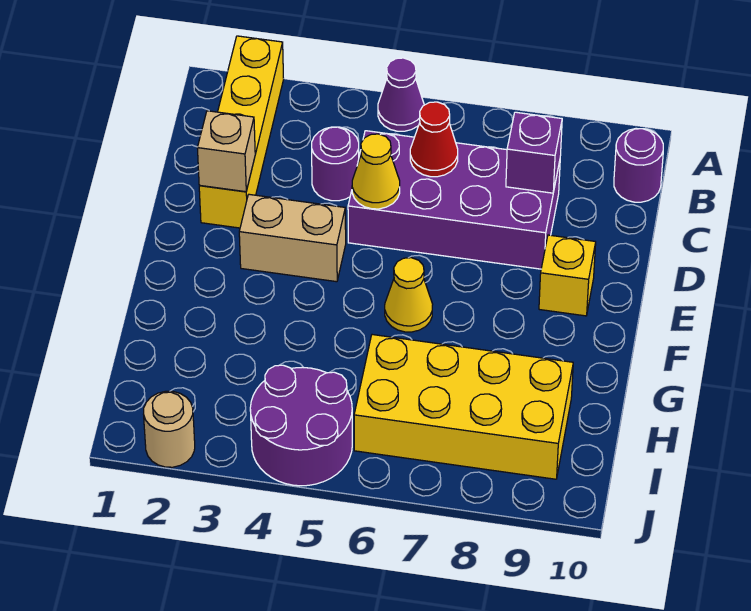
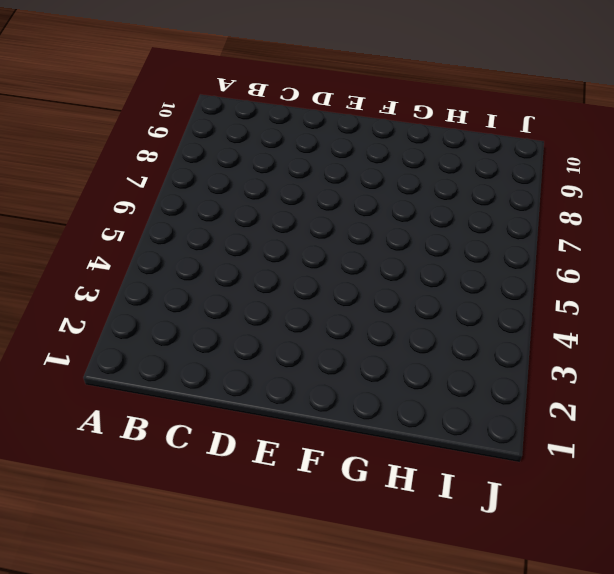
none -> yellow brick A2:D2 level 1
none -> purple cone A5 level 1
none -> purple round brick B10 level 1

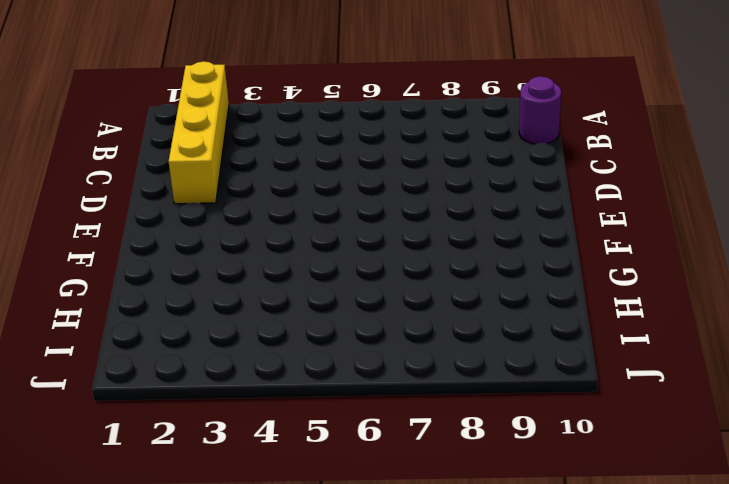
none -> purple cone A5 level 1
none -> purple round brick C4 level 1
none -> purple brick C5:D8 level 1

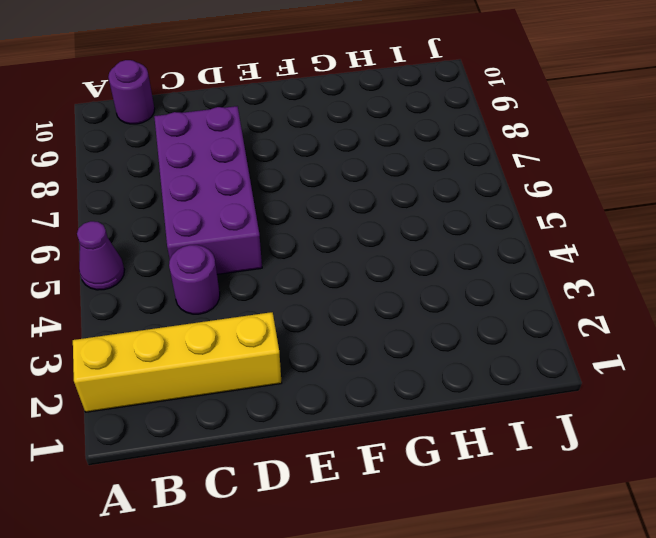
none -> tan brick E3:E4 level 1
none -> yellow brick E9 level 1
none -> yellow cone F6 level 1

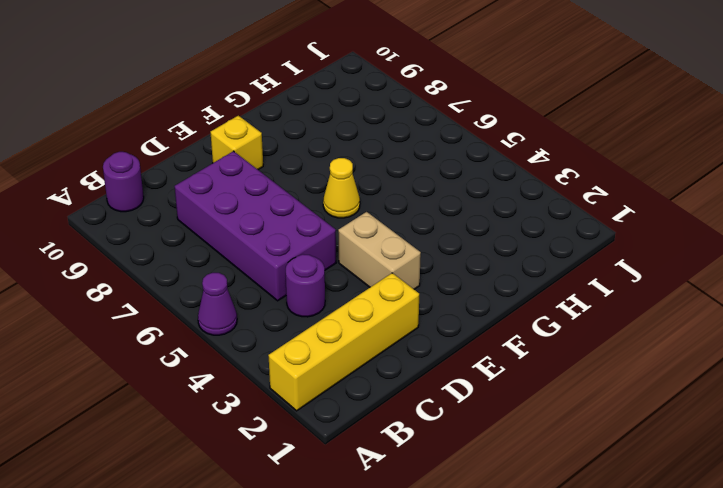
none -> yellow brick H6:I9 level 1
none -> purple round brick I4:J5 level 1
none -> tan round brick J2 level 1

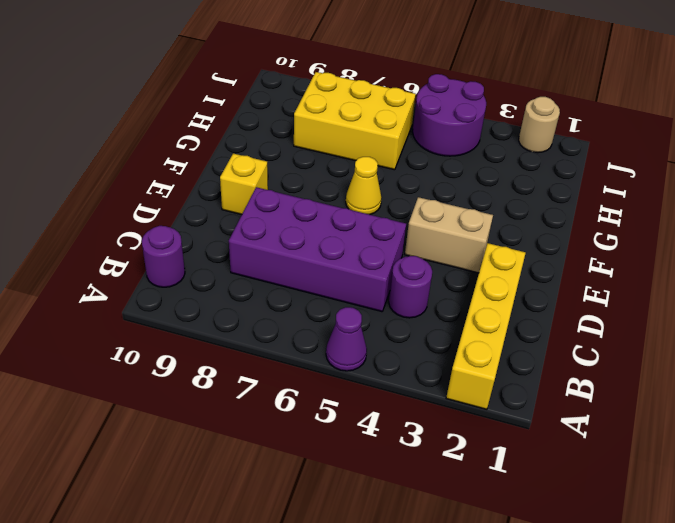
yellow brick H6:I8 level 1 -> yellow brick H6:I9 level 1
none -> red cone C6 level 2
none -> purple brick C8 level 2
none -> tan brick D2 level 2

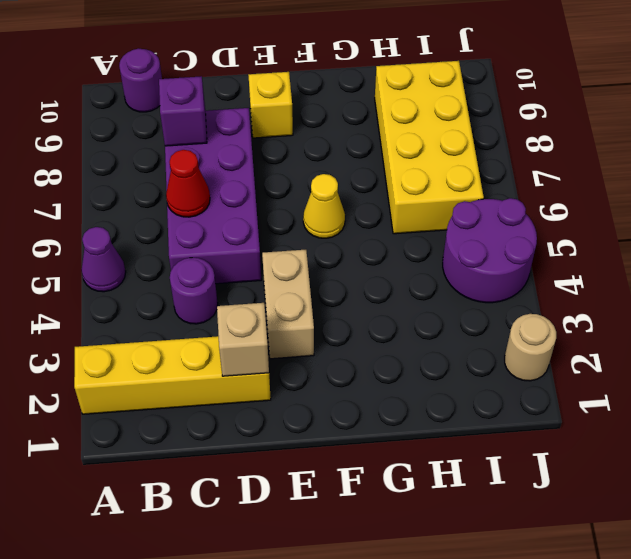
none -> yellow cone D5 level 2

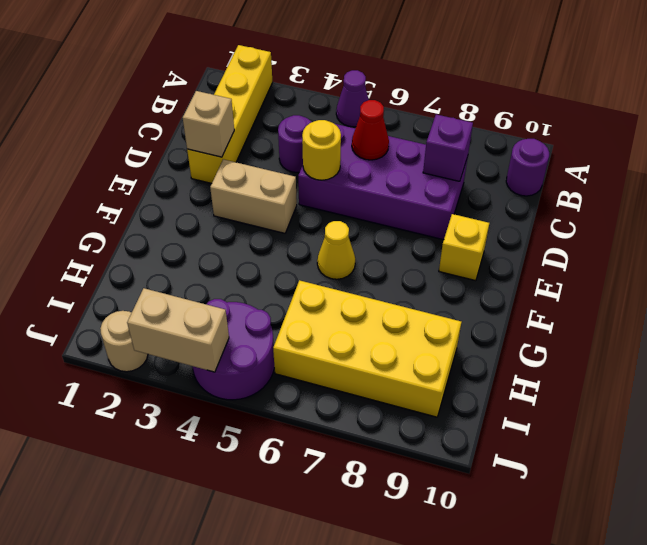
yellow round brick D5 level 2 -> yellow cone D5 level 2
tan brick J3:J4 level 2 -> none

